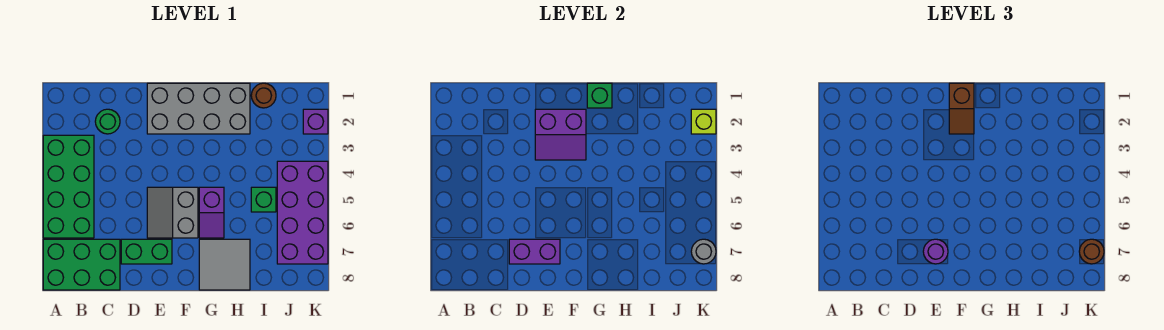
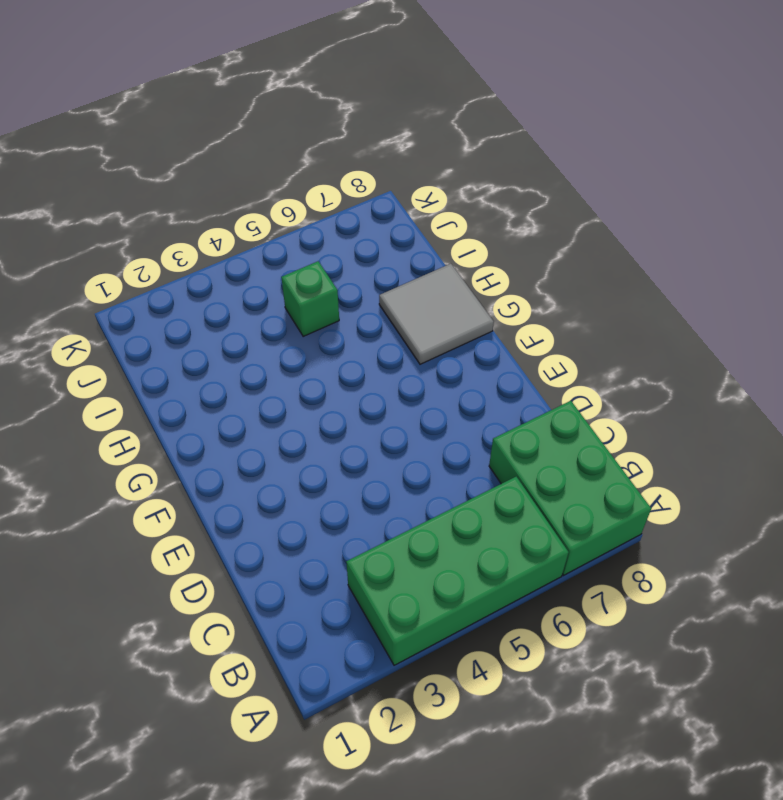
none -> green round brick C2 level 1
none -> green brick D7:E7 level 1
none -> grey brick E1:H2 level 1

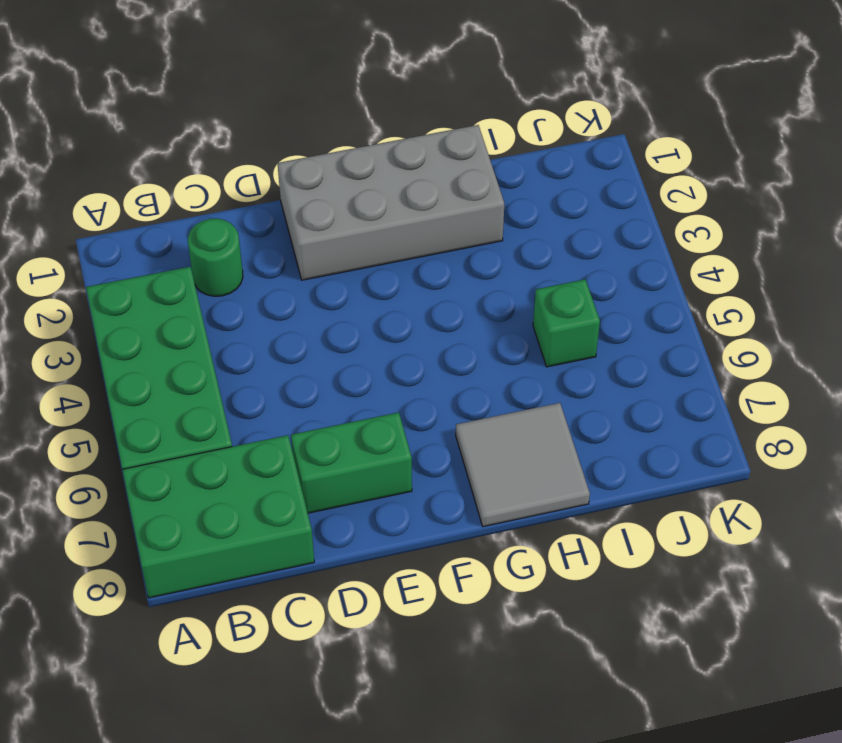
none -> grey slope E5:F6 level 1 top F
none -> purple slope G5:G6 level 1 top 5
none -> brown round brick I1 level 1

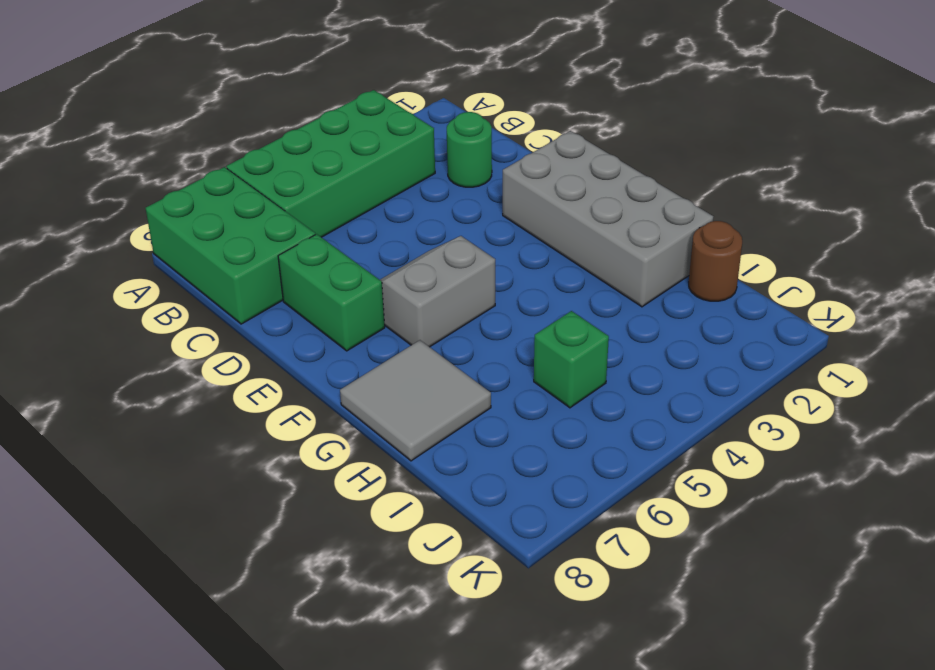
none -> purple slope G5:G6 level 1 top 5
none -> purple brick J4:K7 level 1
none -> purple brick K2 level 1

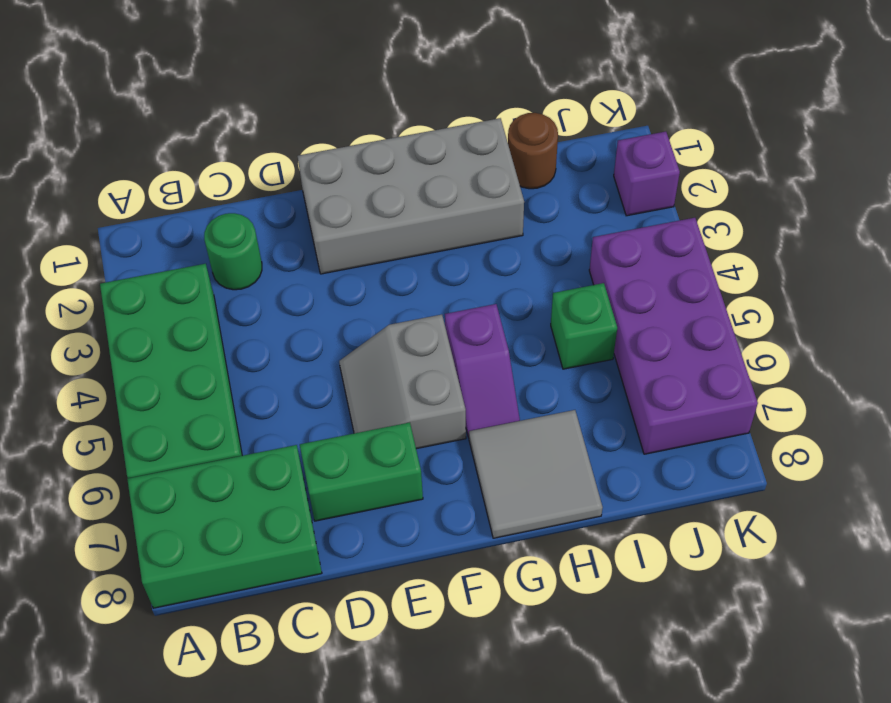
none -> purple brick D7:E7 level 2
none -> purple slope E2:F3 level 2 top 2
none -> green brick G1 level 2

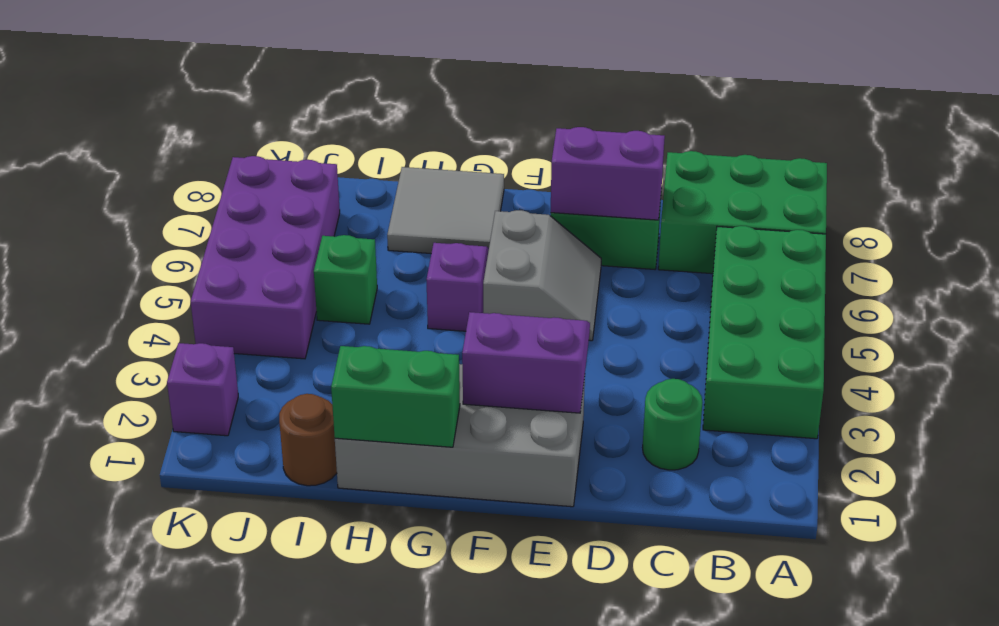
green brick G1:H1 level 2 -> green brick G1 level 2
none -> lime brick K2 level 2
none -> grey round brick K7 level 2
none -> purple round brick E7 level 3

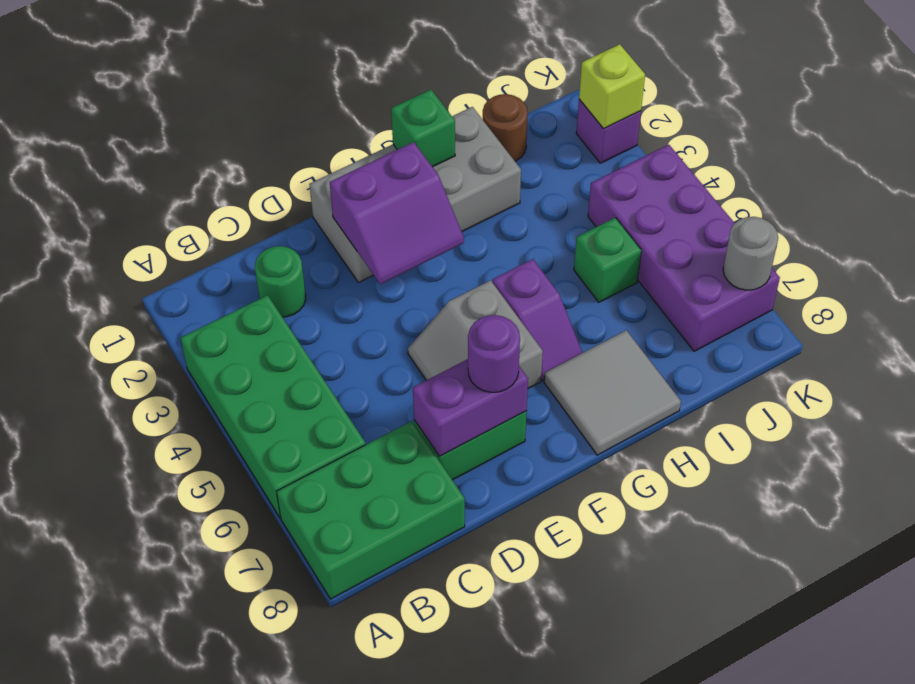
none -> brown slope F1:F2 level 3 top 1
none -> brown round brick K7 level 3

